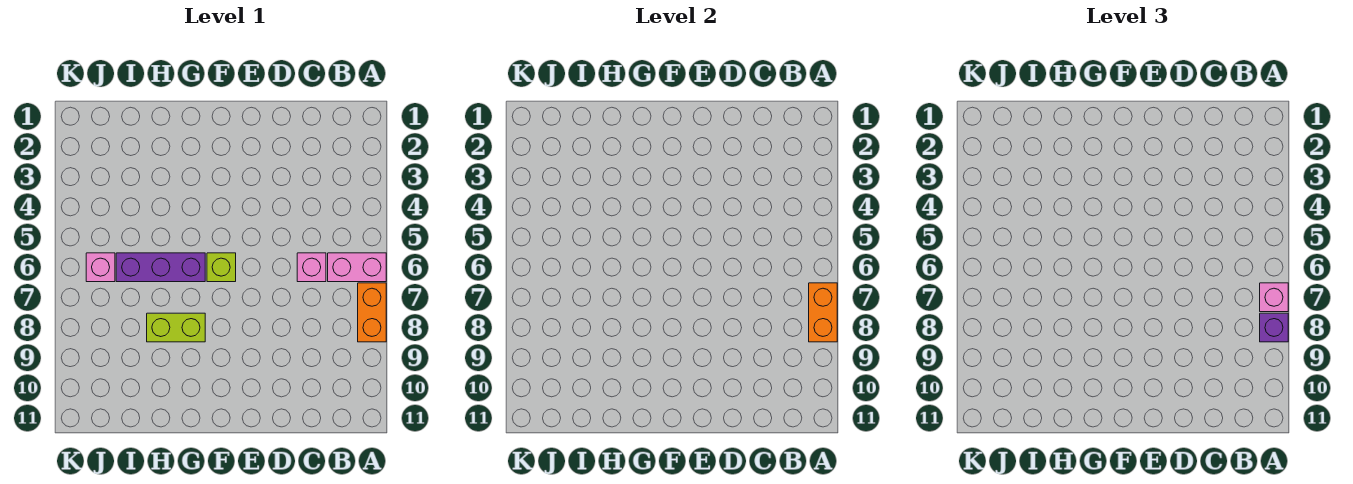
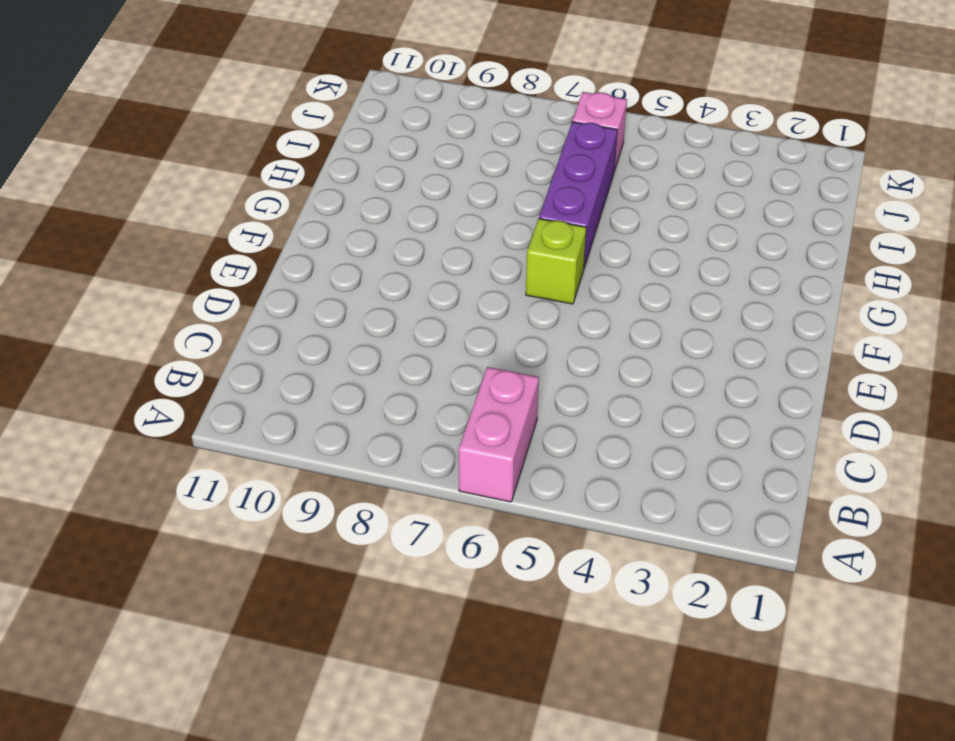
none -> orange brick A7:A8 level 1
none -> pink brick C6 level 1

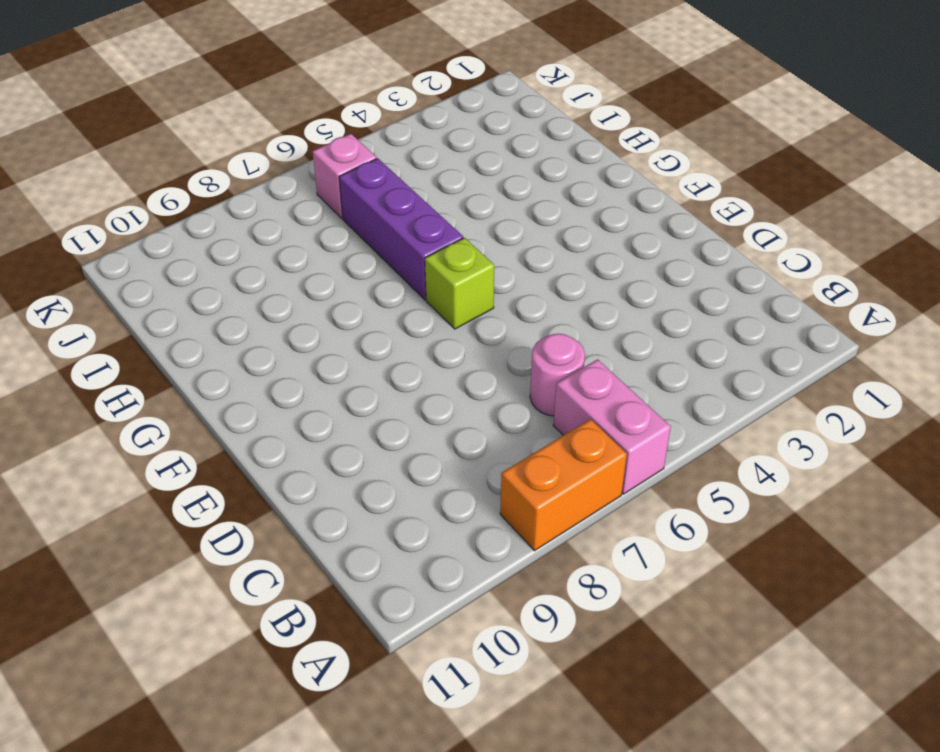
pink round brick C6 level 1 -> pink brick C6 level 1
none -> lime brick G8:H8 level 1
none -> orange brick A7:A8 level 2

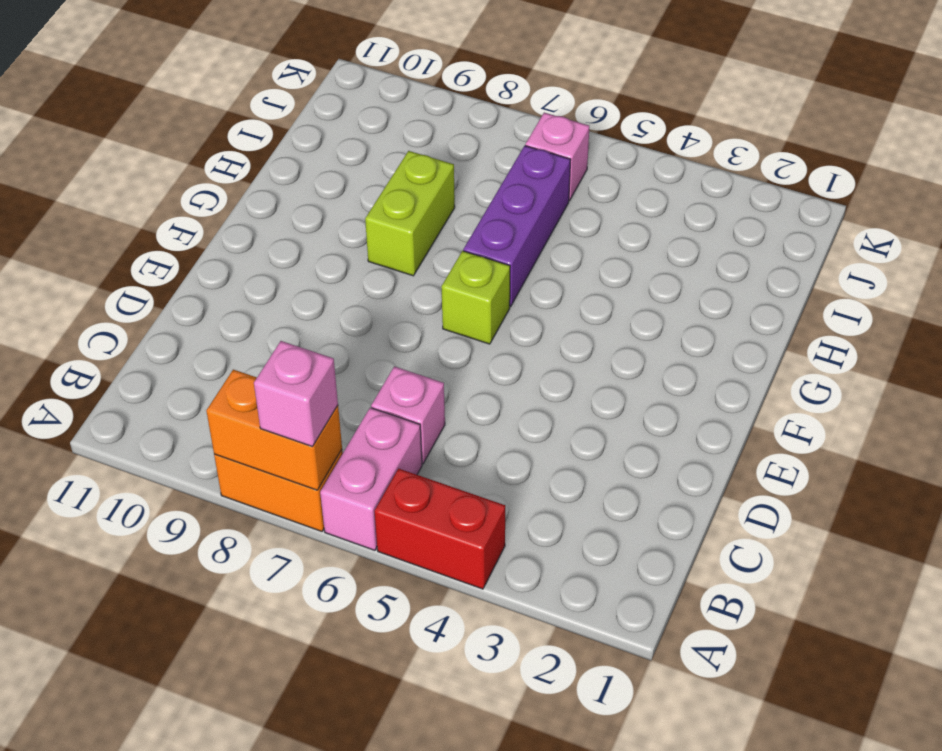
red brick A4:A5 level 1 -> none
none -> purple brick A8 level 3

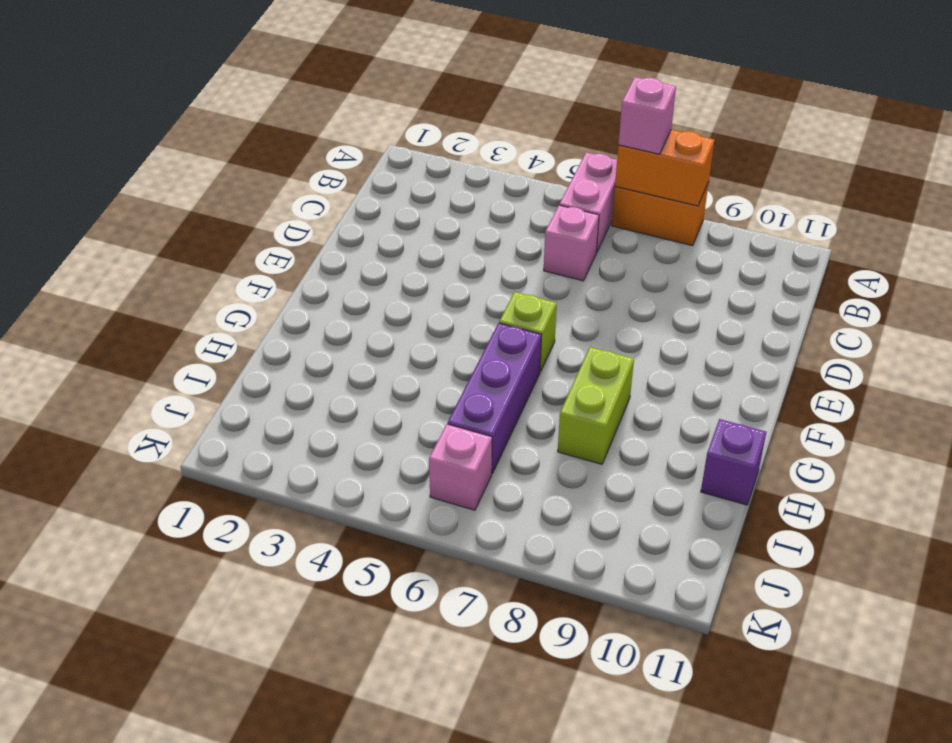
purple brick H11 level 1 -> purple brick A8 level 3

